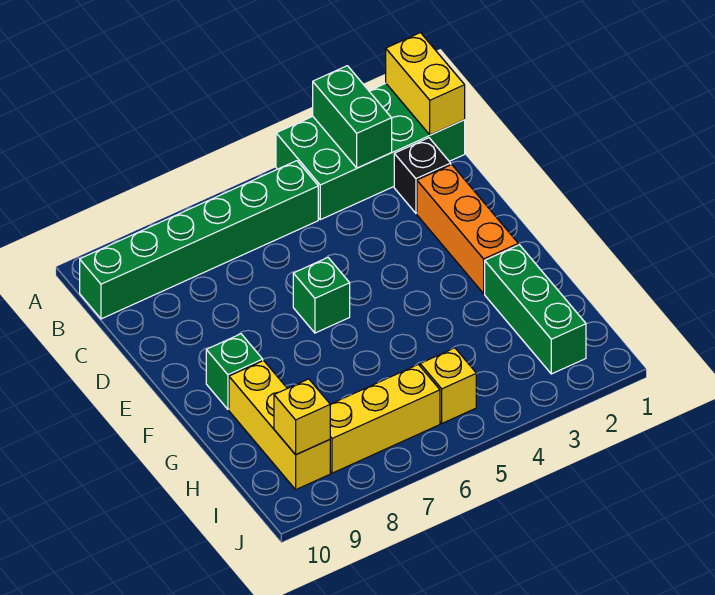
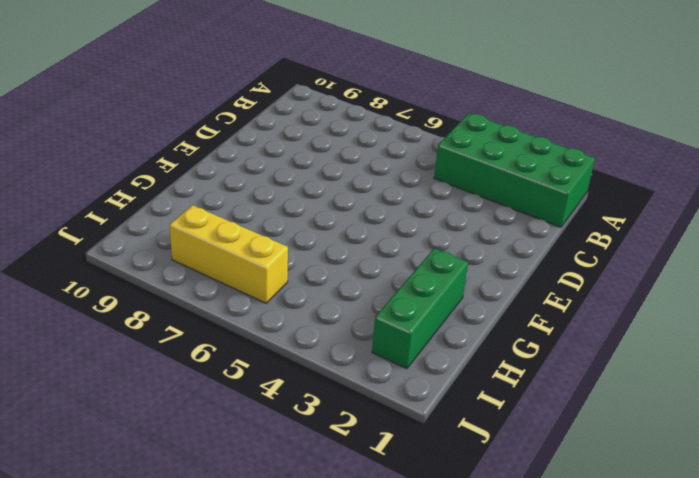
none -> green brick B5:B10 level 1
none -> black brick C2 level 1
none -> orange brick D2:F2 level 1

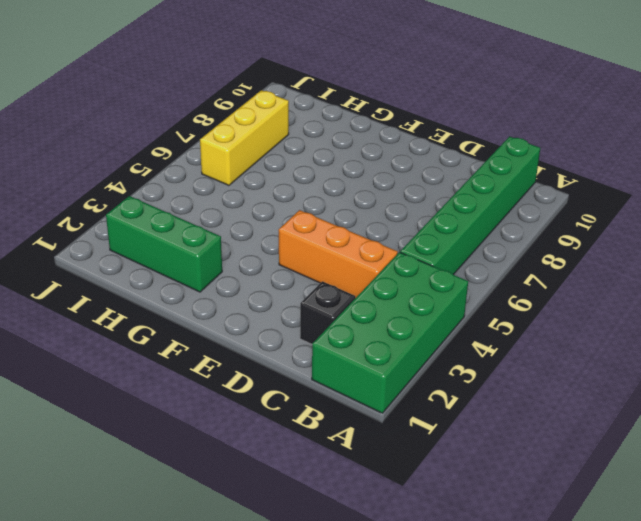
orange brick C4:E4 level 1 -> orange brick D2:F2 level 1
none -> green brick E6 level 1
none -> green brick F9 level 1
none -> yellow brick G9:I9 level 1

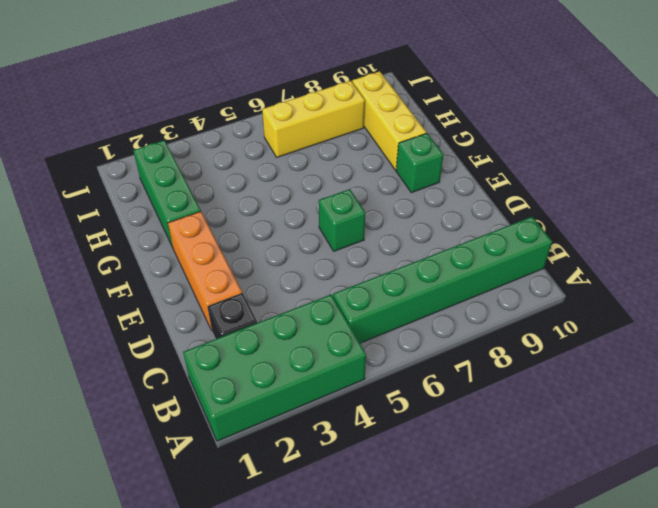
none -> yellow brick I5 level 1
none -> yellow brick A1:B1 level 2
none -> green brick A3:B3 level 2

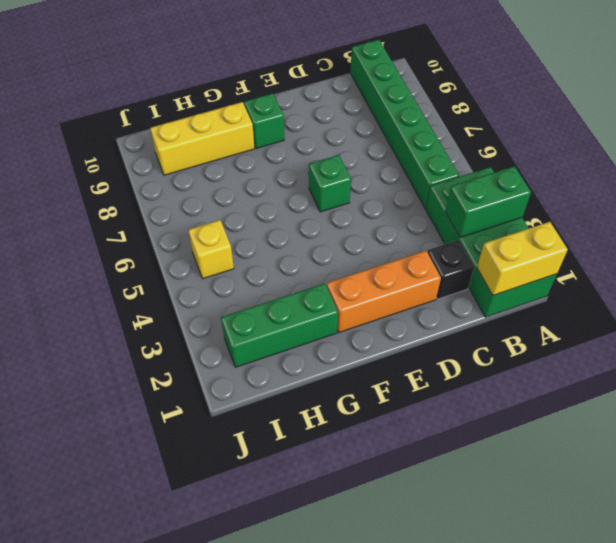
none -> yellow brick I6:I8 level 1
none -> yellow brick I9 level 2

